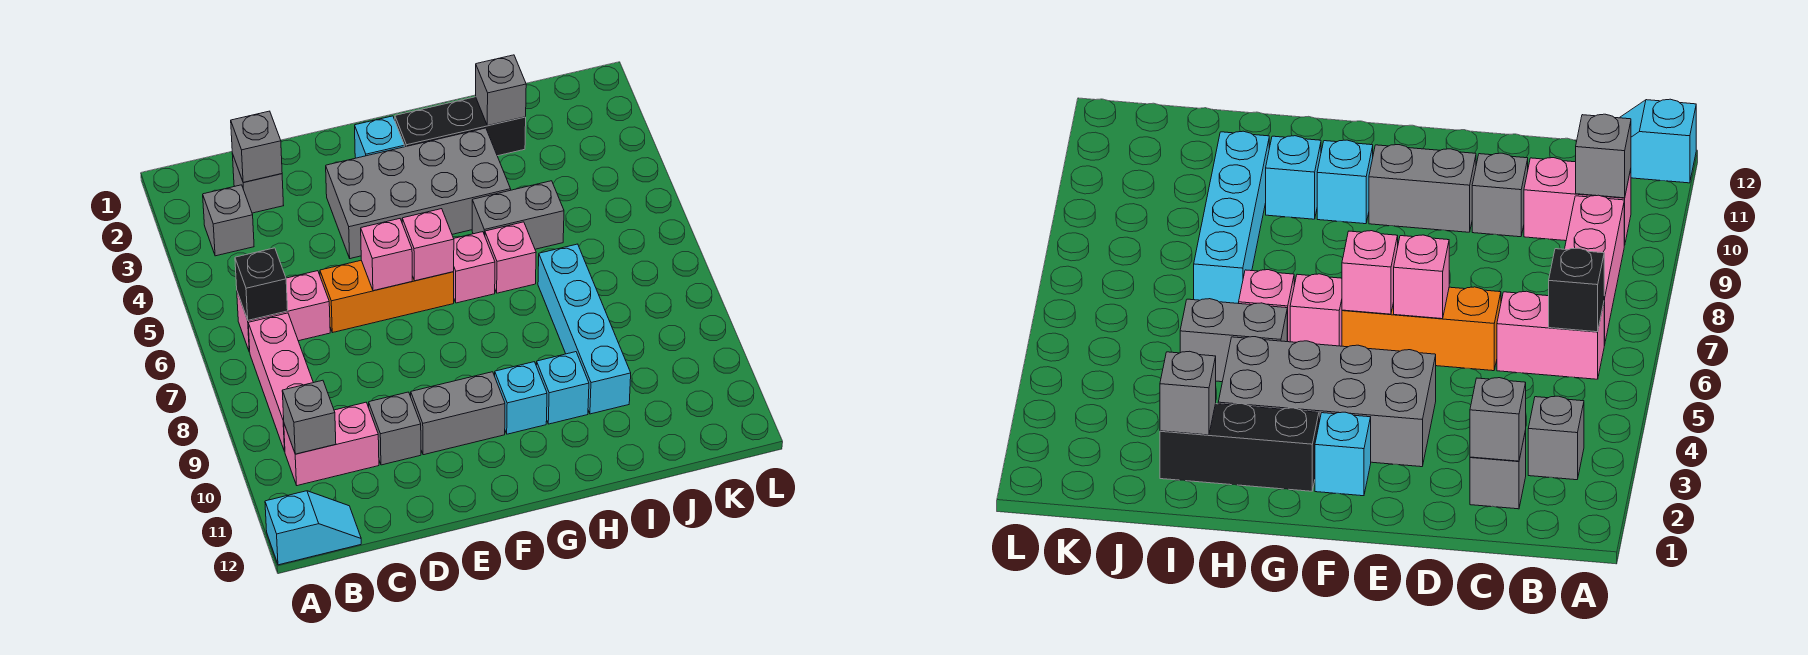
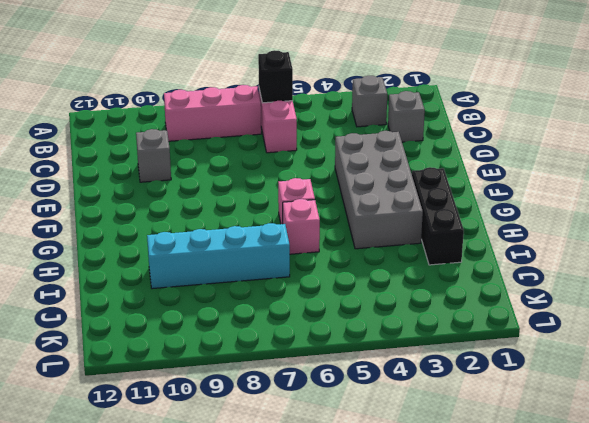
none -> cyan slope A12:B12 level 1 top A
none -> pink brick B10:C10 level 1
none -> orange brick D6:F6 level 1

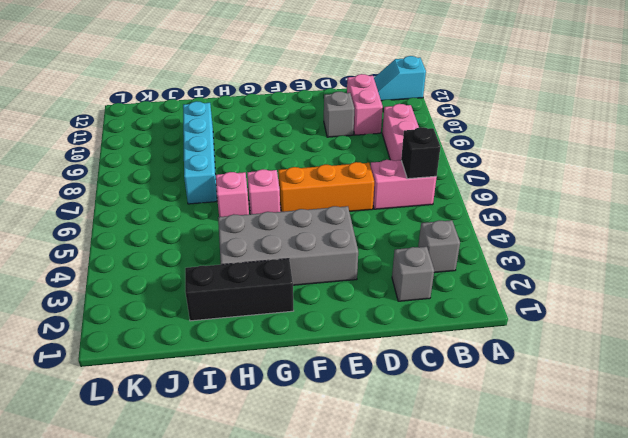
pink brick C10:C11 level 1 -> pink brick B10:C10 level 1
none -> grey brick E10:F10 level 1
none -> cyan brick F2 level 1
none -> cyan brick G10 level 1

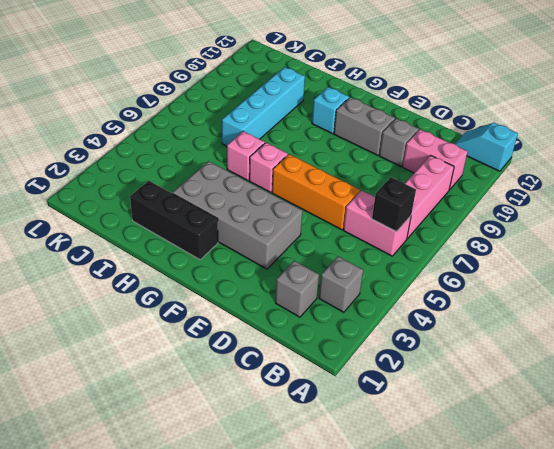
none -> cyan brick F2 level 1
none -> grey brick H5:I5 level 1
none -> cyan brick H10 level 1

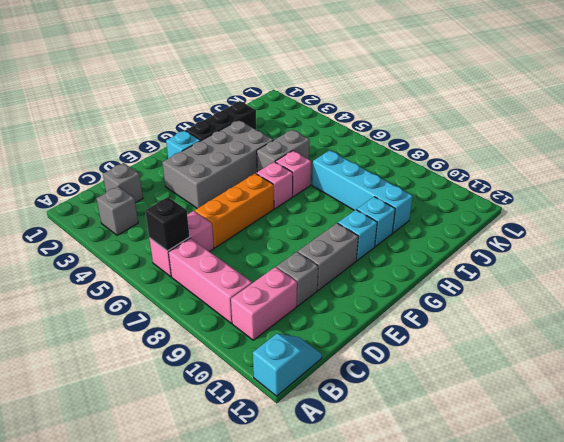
none -> grey brick B10 level 2
none -> grey brick C2 level 2
none -> pink brick E6 level 2

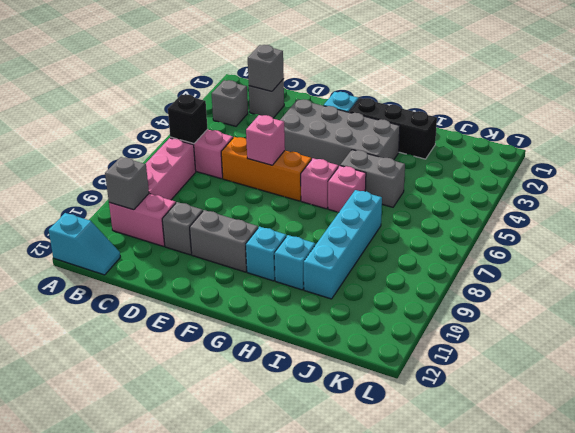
none -> pink brick F6 level 2
none -> grey brick I2 level 2

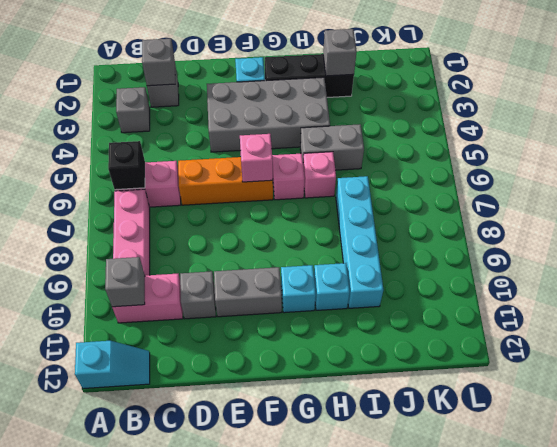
none -> pink brick E6 level 2

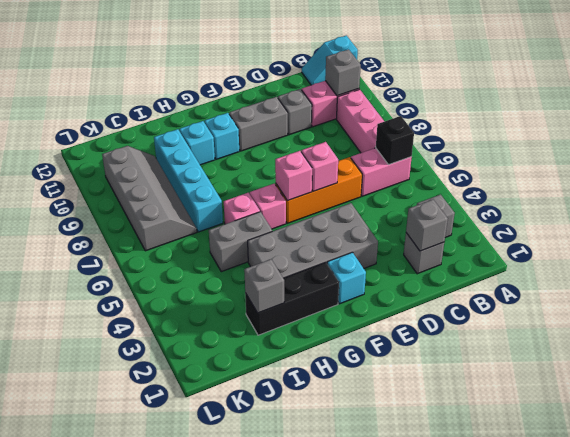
grey slope J7:K10 level 1 top K -> none

